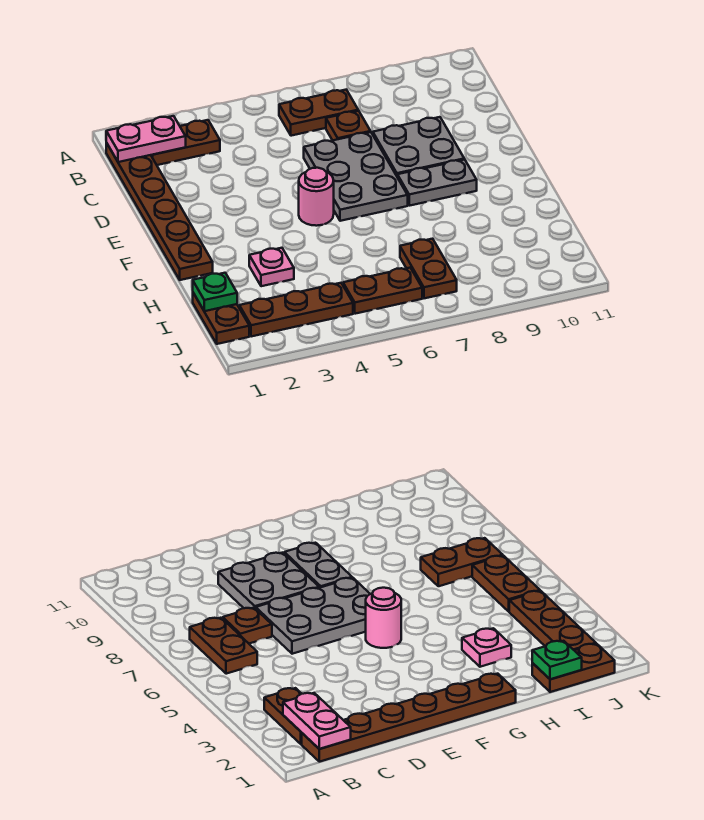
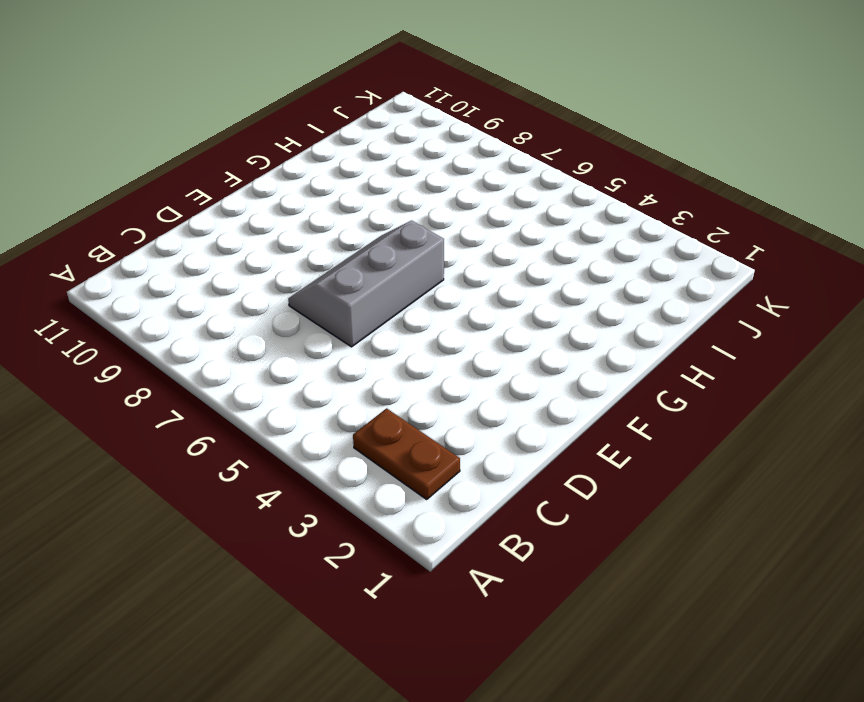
grey slope D6:F7 level 1 top 6 -> grey plate D6:F7 level 1
none -> brown plate B1:G1 level 1
none -> brown plate B6:B7 level 1
none -> brown plate C7 level 1

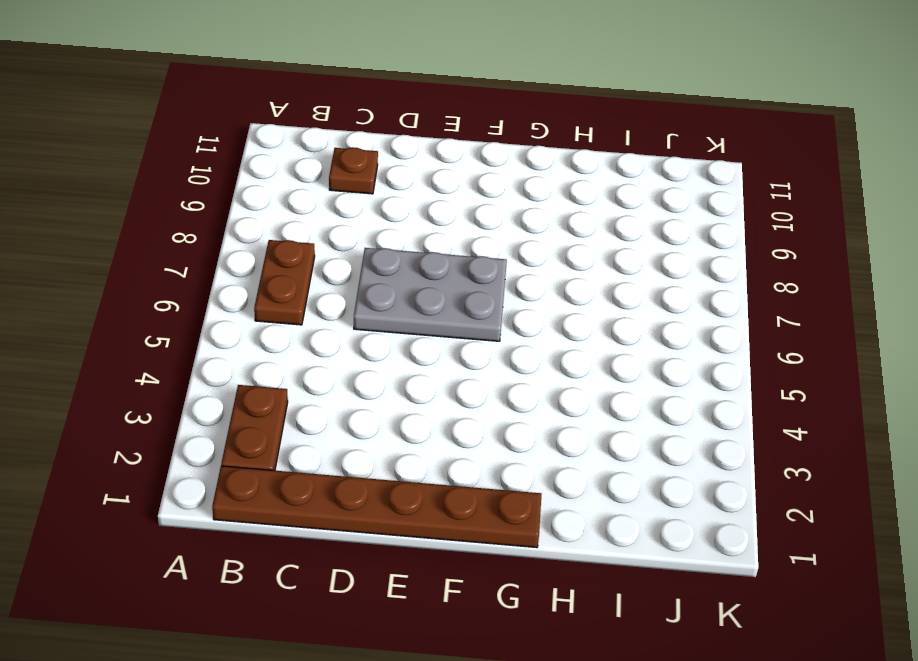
brown plate C10 level 1 -> brown plate C7 level 1
none -> grey plate D8:E9 level 1
none -> pink round brick F5 level 1
none -> grey plate F8:F9 level 1

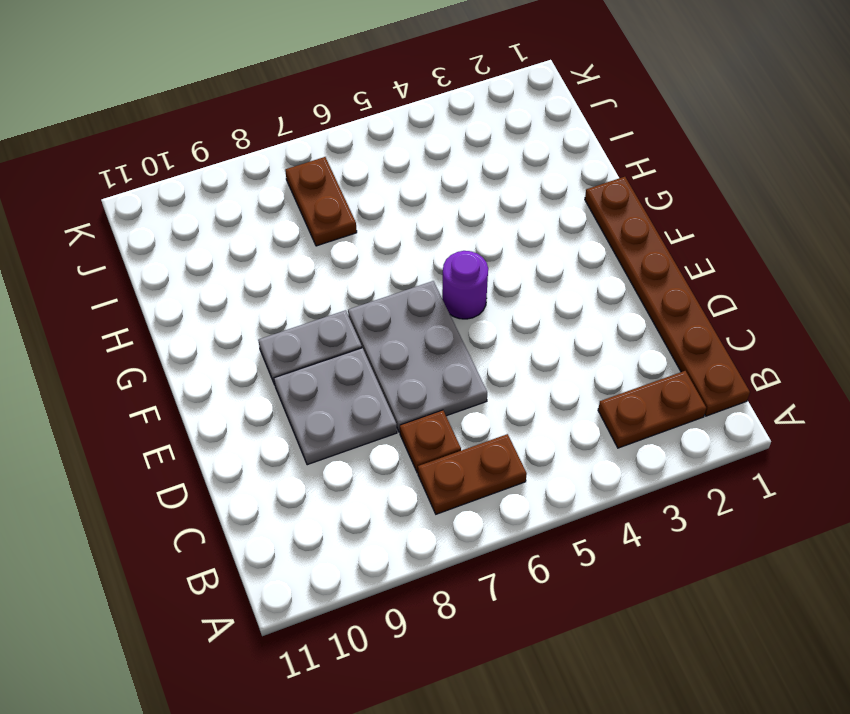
purple round brick F5 level 1 -> pink round brick F5 level 1
none -> pink plate H3 level 1
none -> brown plate I1:J1 level 1
none -> brown plate J2:J4 level 1

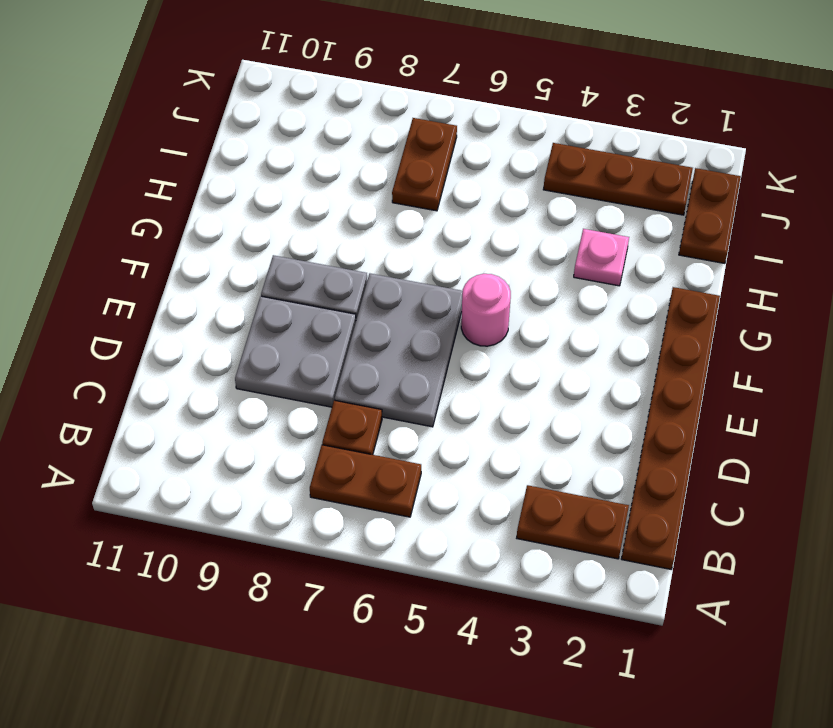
none -> brown plate J5:J6 level 1
none -> pink plate B1:B2 level 2
none -> green plate I1 level 2

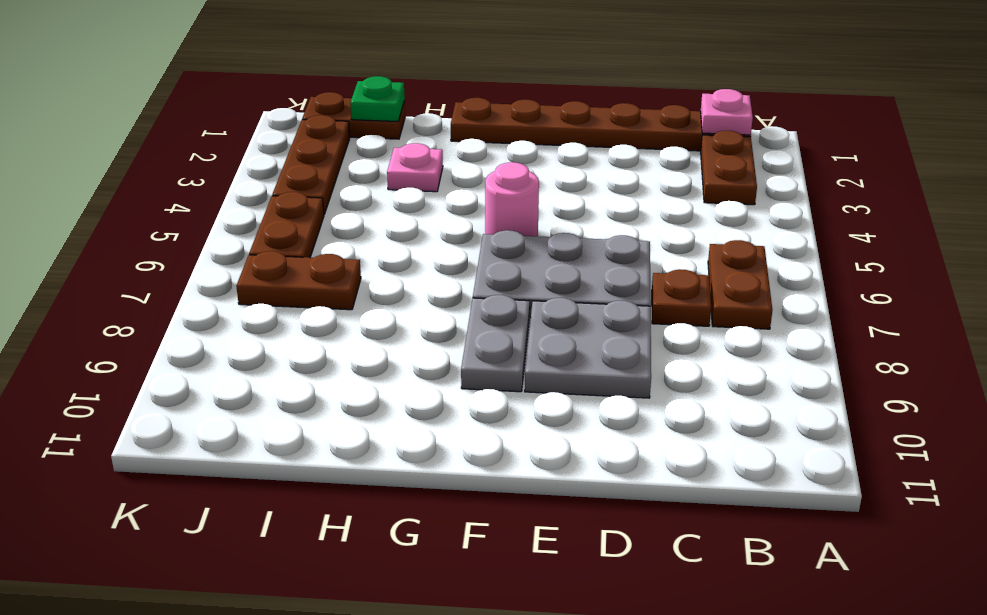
pink plate B1 level 2 -> pink plate B1:B2 level 2

